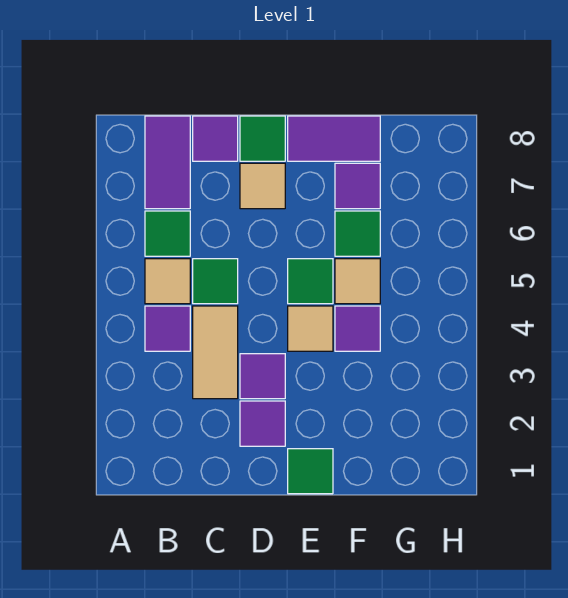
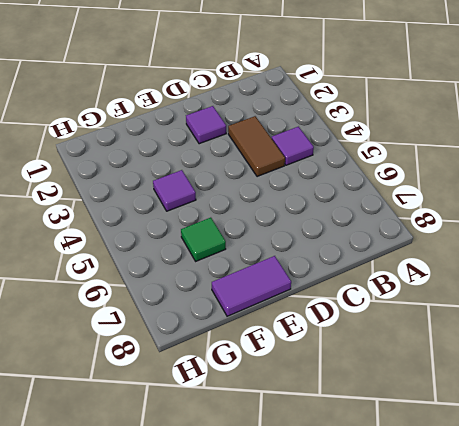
brown tile C3:C4 level 1 -> tan tile C3:C4 level 1
none -> tan tile B5 level 1
none -> green tile B6 level 1
none -> purple tile B7:B8 level 1

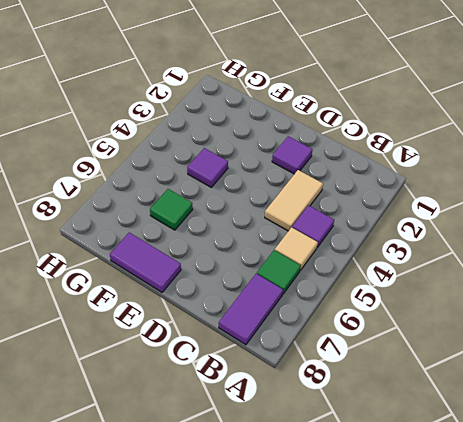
none -> green tile C5 level 1
none -> purple tile C8 level 1
none -> purple tile D3 level 1

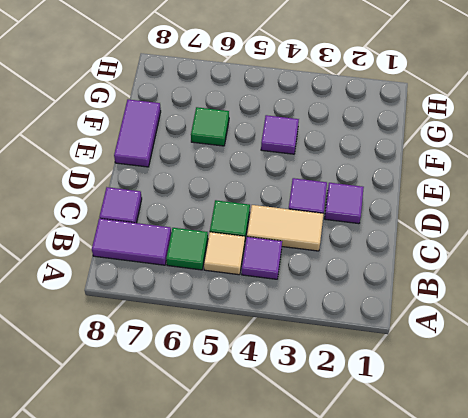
none -> tan tile D7 level 1
none -> green tile D8 level 1
none -> green tile E1 level 1

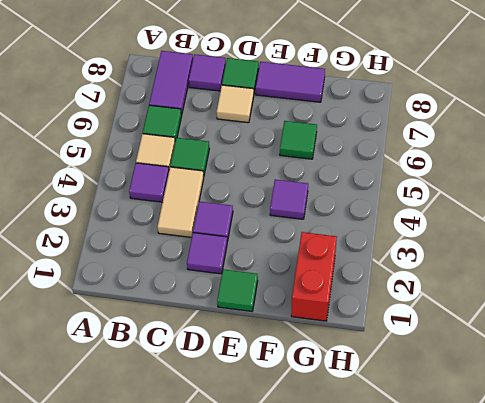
red brick G1:G2 level 1 -> none
none -> tan tile E4 level 1
none -> green tile E5 level 1
none -> tan tile F5 level 1

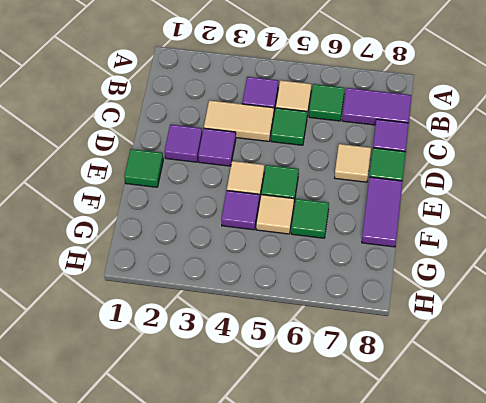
none -> purple tile F7 level 1

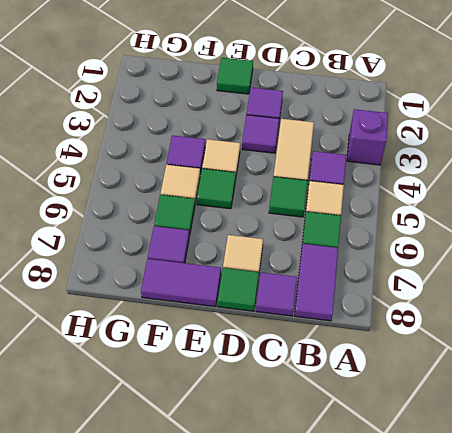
purple brick A3 level 1 -> none

